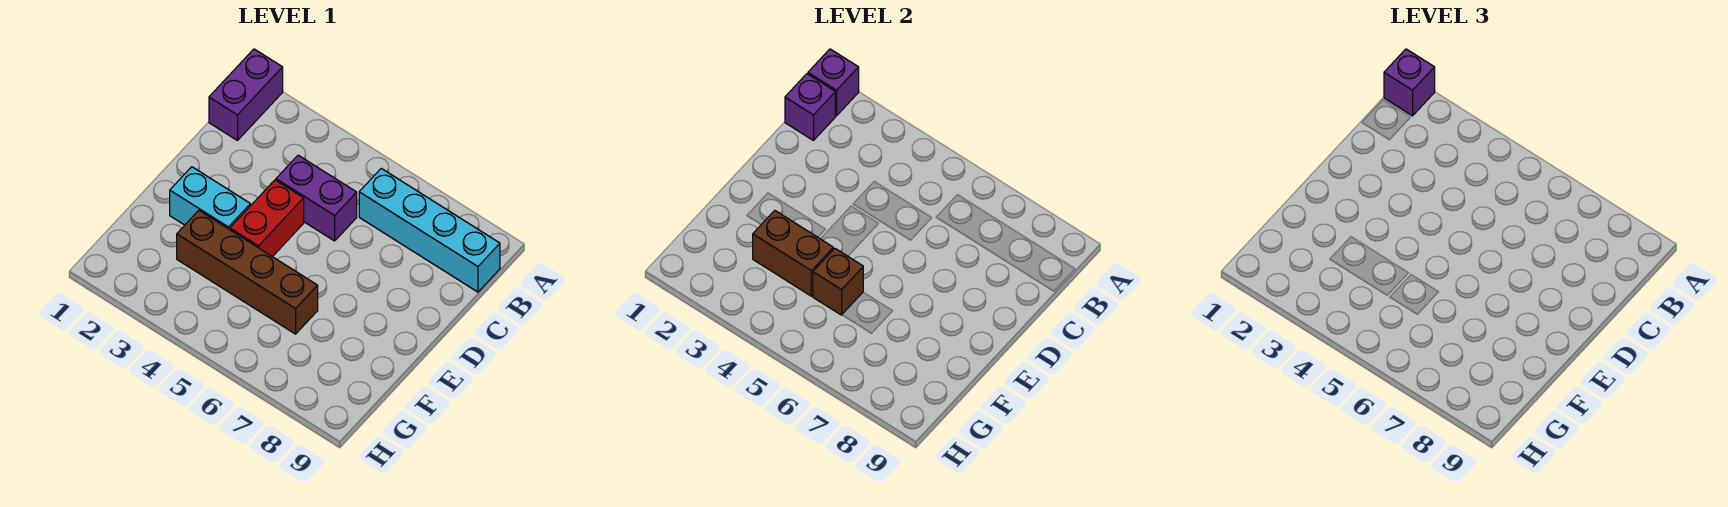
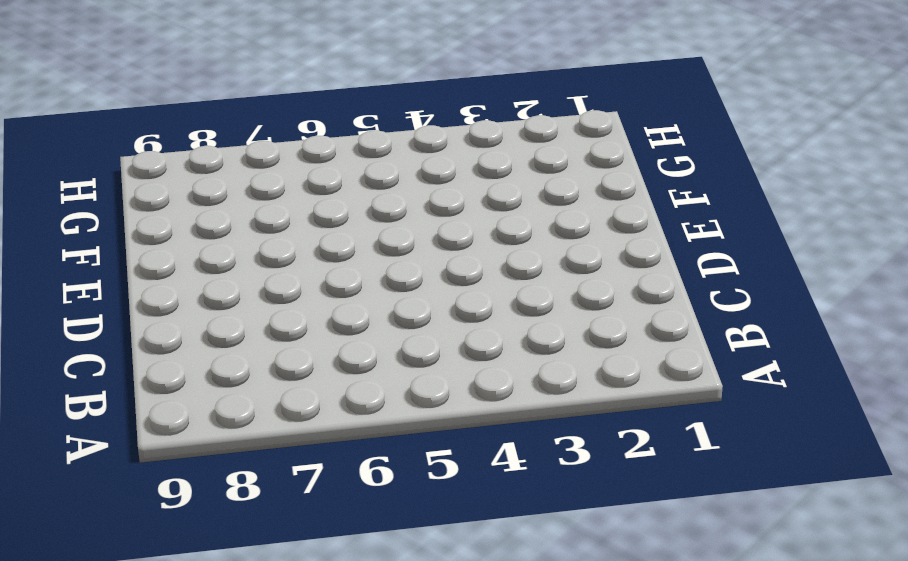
none -> purple brick A1:B1 level 1
none -> cyan brick B6:B9 level 1

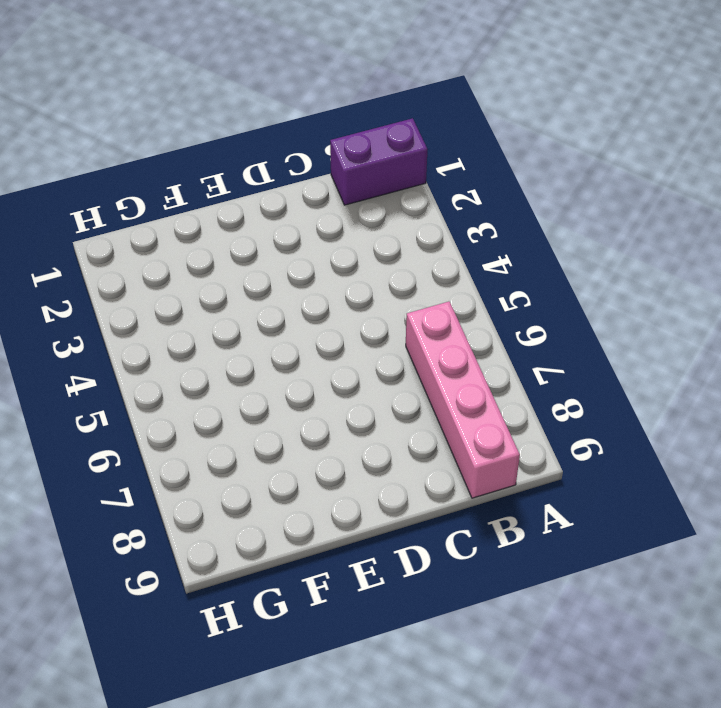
pink brick B6:B9 level 1 -> cyan brick B6:B9 level 1
none -> purple brick C4:C5 level 1
none -> red brick D4:E4 level 1

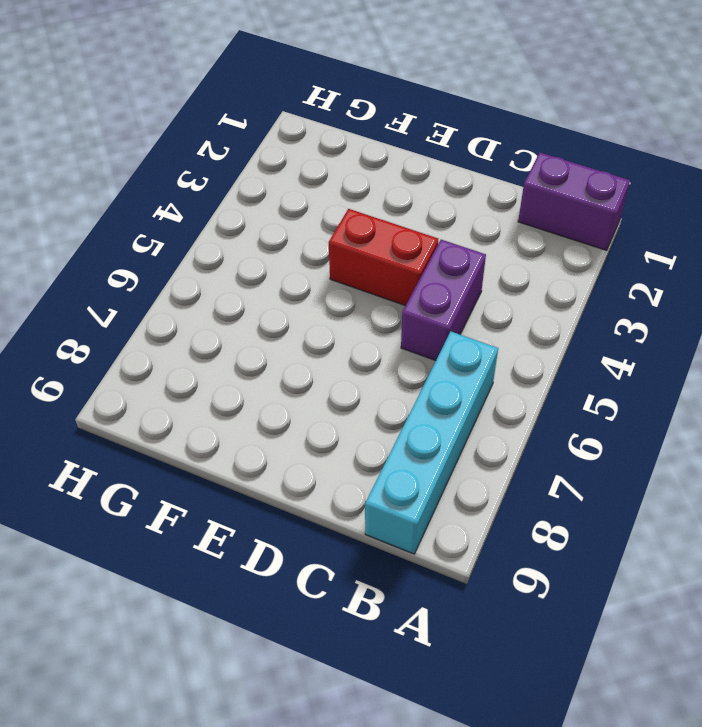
none -> cyan brick E2:E3 level 1
none -> brown brick F3:F6 level 1

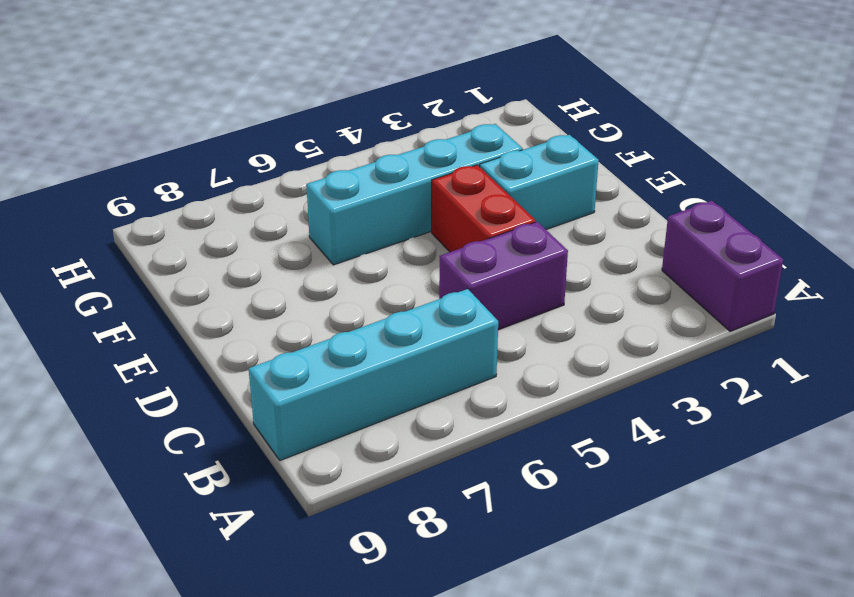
cyan brick F3:F6 level 1 -> brown brick F3:F6 level 1
none -> purple brick A1 level 2
none -> purple brick B1 level 2

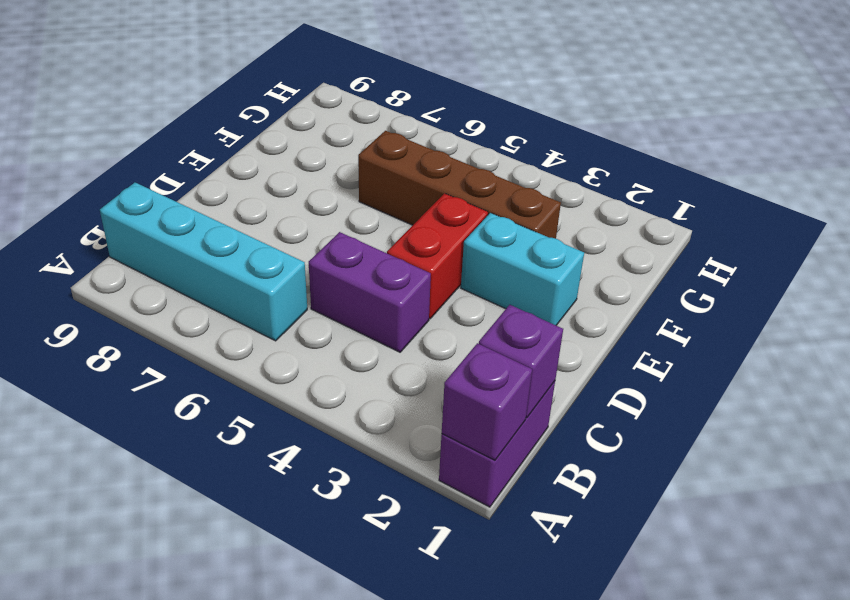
none -> brown brick F3:F4 level 2
none -> brown brick F5 level 2

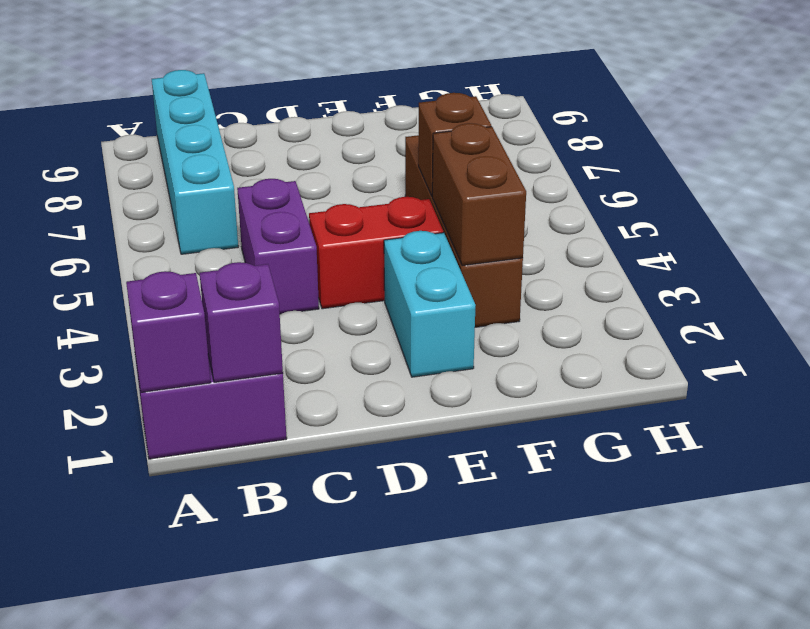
none -> purple brick A1 level 3

